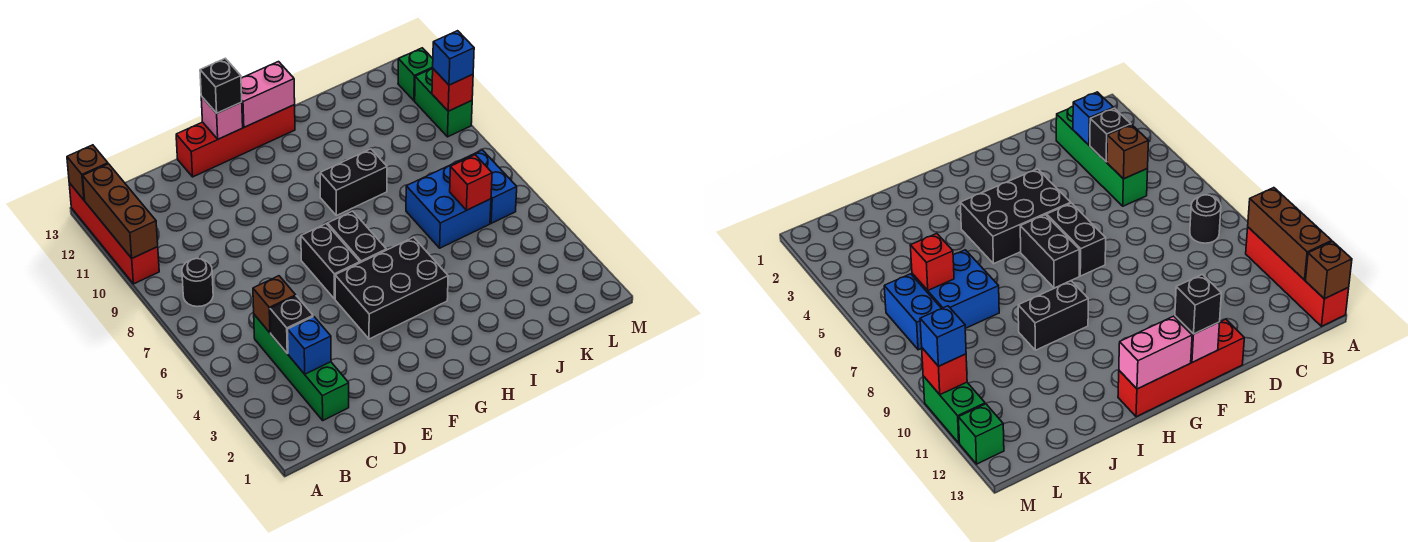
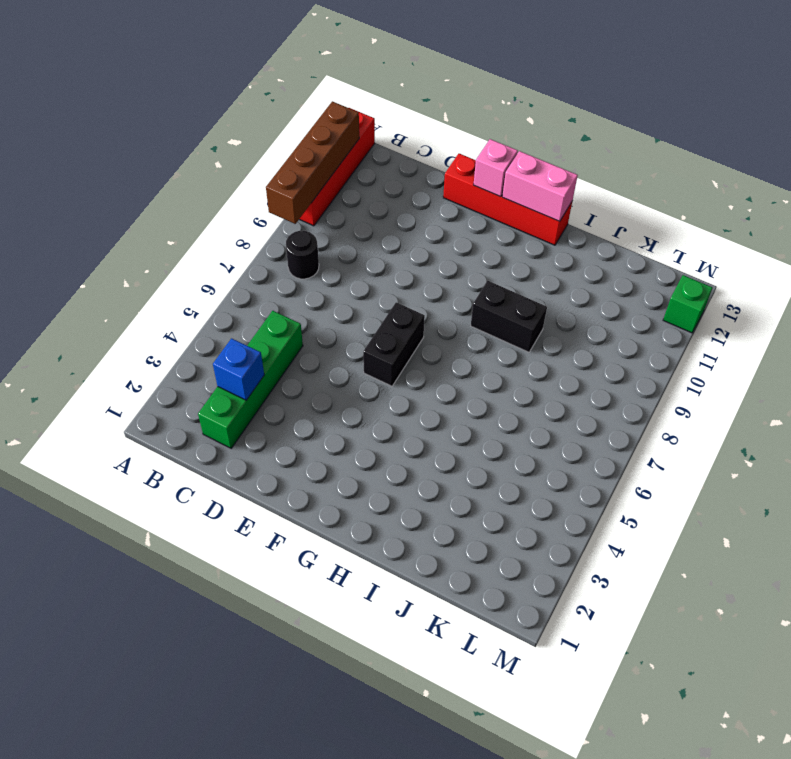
brown brick A9:A12 level 2 -> brown brick A10:A12 level 2
none -> black brick F4:H5 level 1
none -> black brick G6:G7 level 1
none -> blue brick J6:K7 level 1

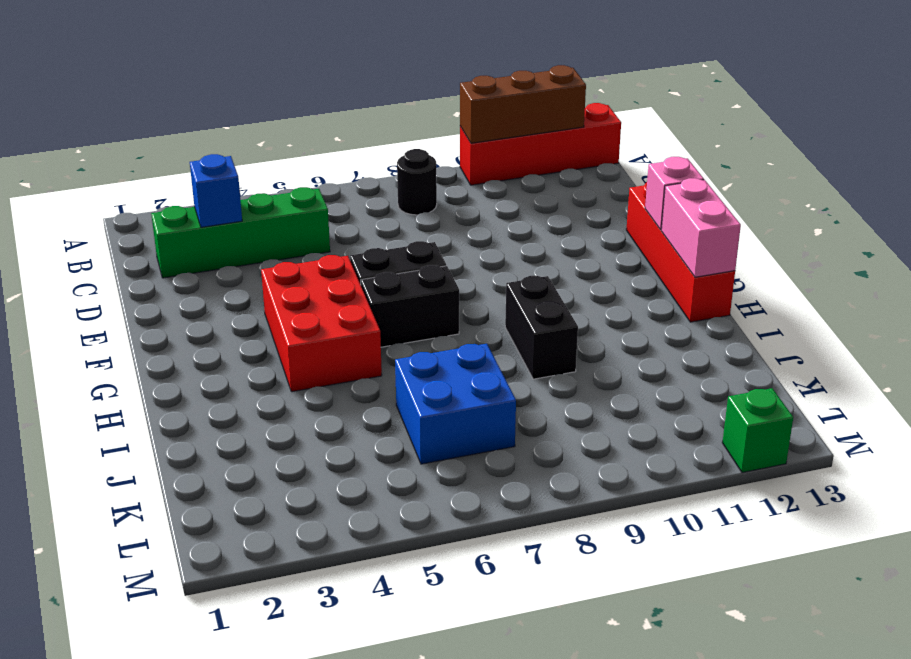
red brick F4:H5 level 1 -> black brick F4:H5 level 1
none -> blue brick L6:L7 level 1
none -> green brick M10:M11 level 1
none -> brown brick A13 level 2

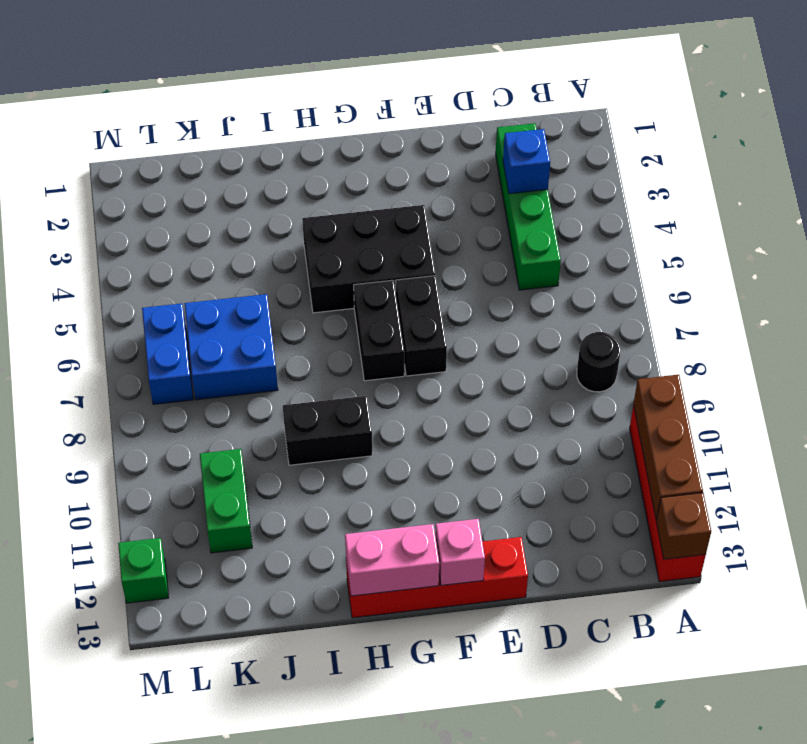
green brick K10:K11 level 1 -> green brick M10:M11 level 1
none -> black brick C4 level 2
none -> brown brick C5 level 2
none -> red brick K6 level 2

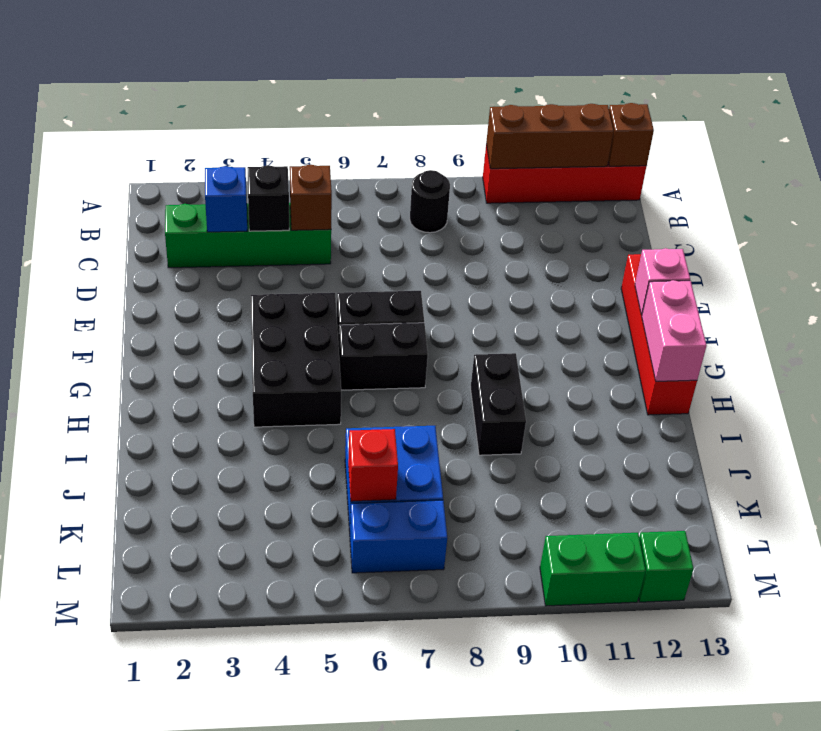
none -> red brick M10 level 2
none -> black brick F13 level 3
none -> blue brick M10 level 3

